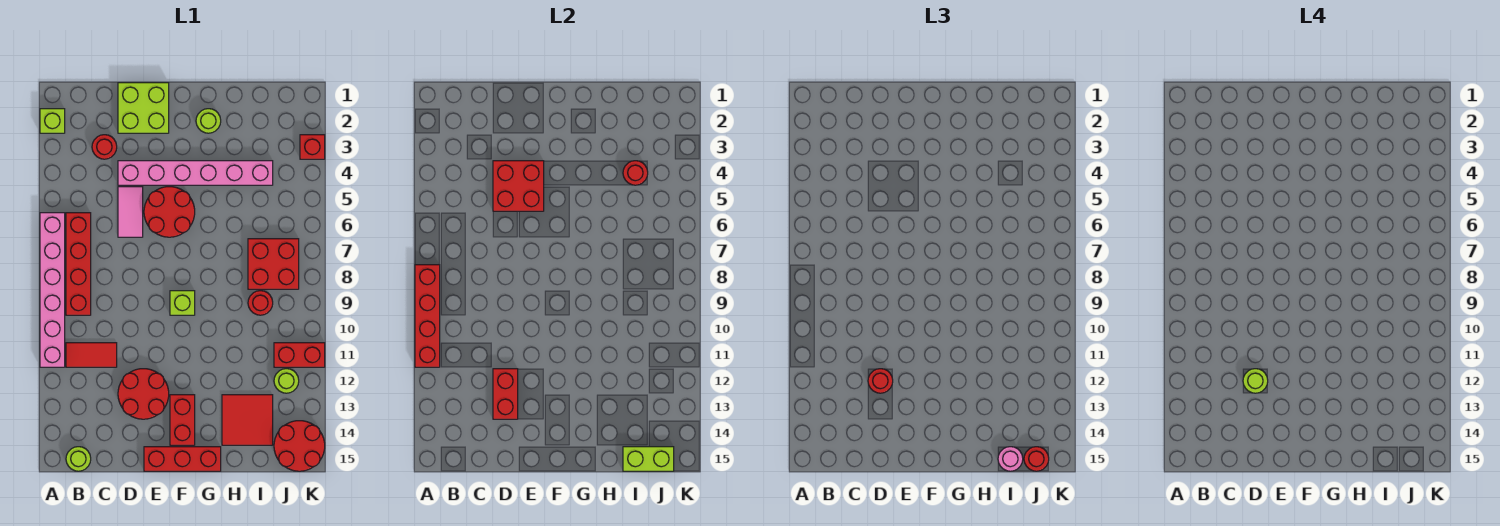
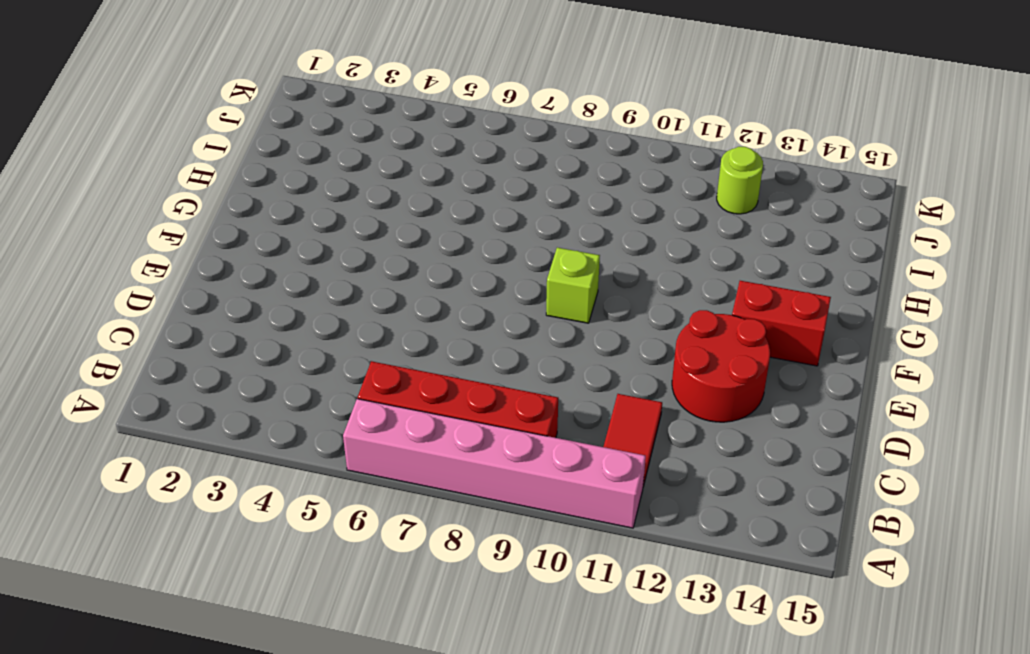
none -> lime brick A2 level 1
none -> lime round brick B15 level 1
none -> red round brick C3 level 1
none -> lime brick D1:E2 level 1

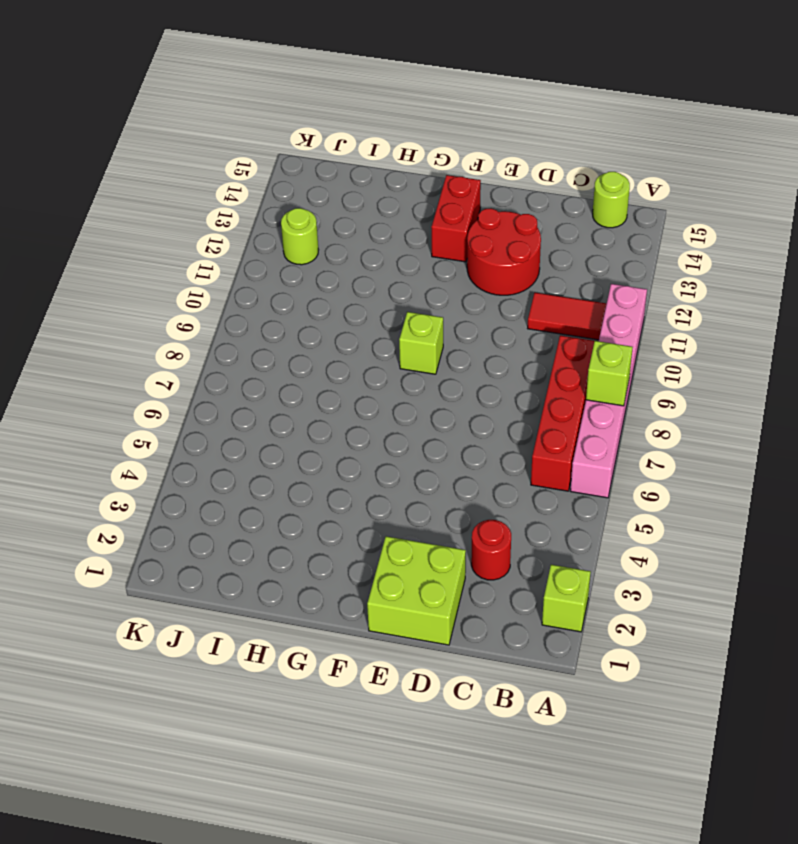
lime brick A8 level 2 -> red brick A8:A11 level 2
none -> pink brick D4:I4 level 1
none -> pink tile D5:D6 level 1
none -> red round brick E5:F6 level 1
none -> red brick E15:G15 level 1

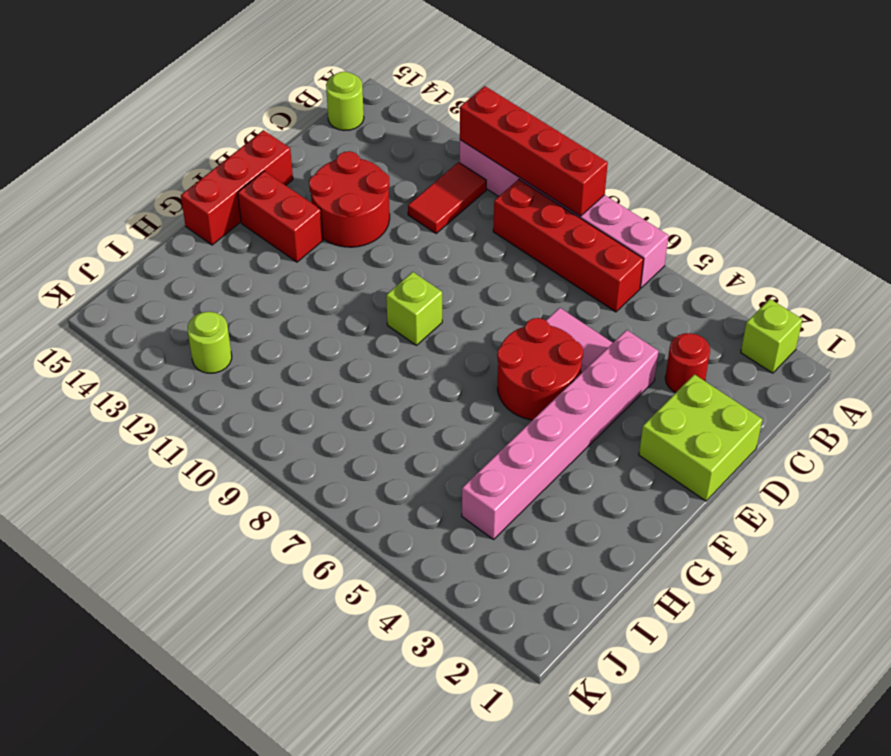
none -> lime round brick G2 level 1
none -> red tile H13:I14 level 1
none -> red brick I7:J8 level 1
none -> red round brick I9 level 1

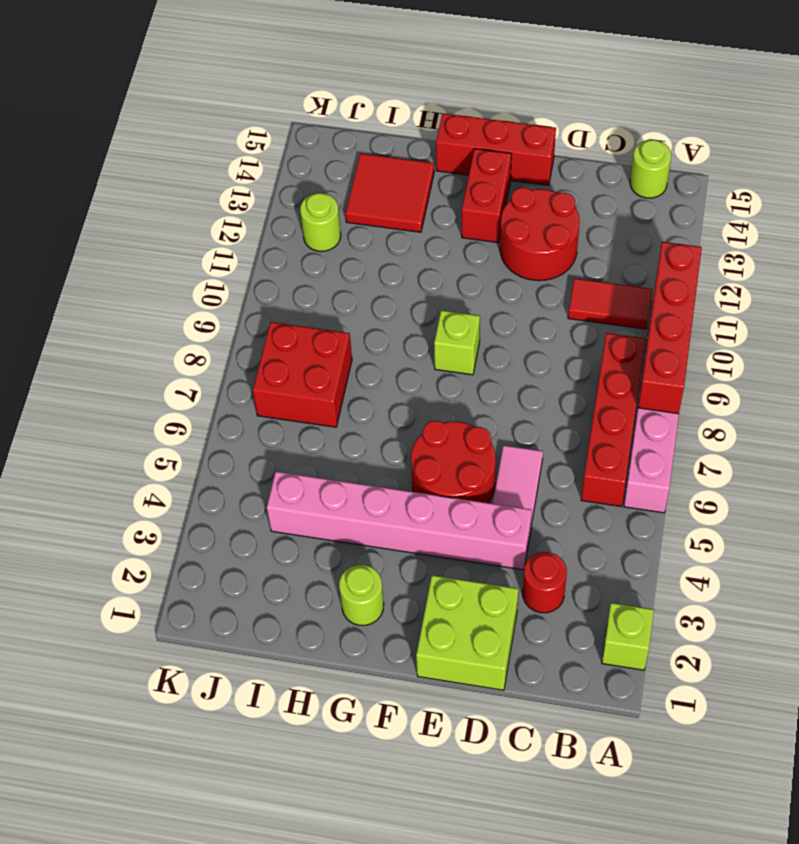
none -> red round brick I9 level 1
none -> red brick J11:K11 level 1
none -> red round brick J14:K15 level 1
none -> red brick K3 level 1

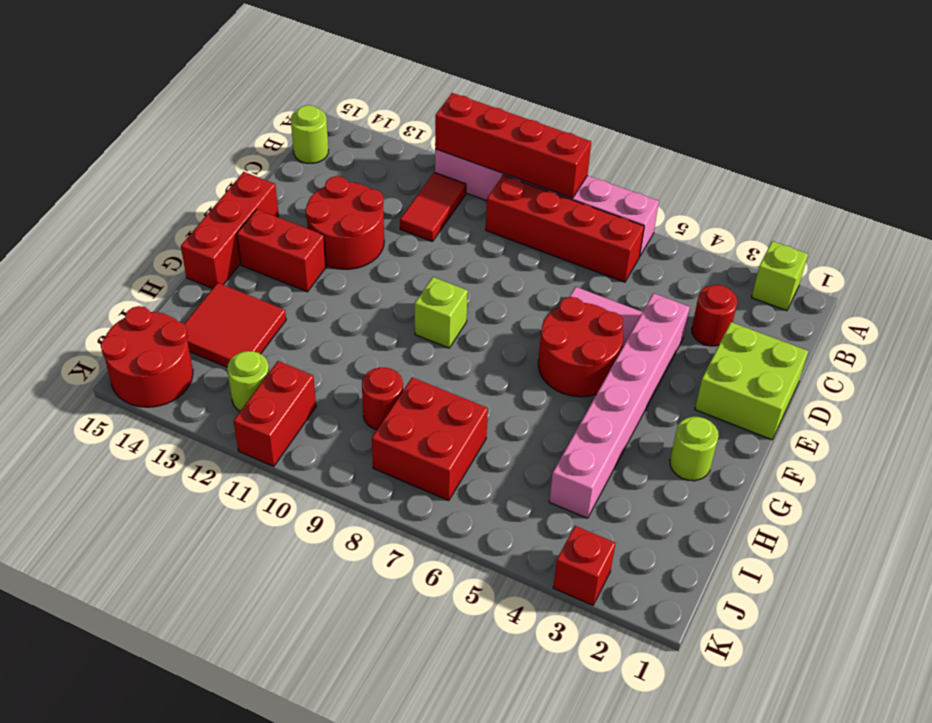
none -> red brick D4:E5 level 2
none -> red brick D12:D13 level 2
none -> red round brick I4 level 2
none -> lime brick I15:J15 level 2

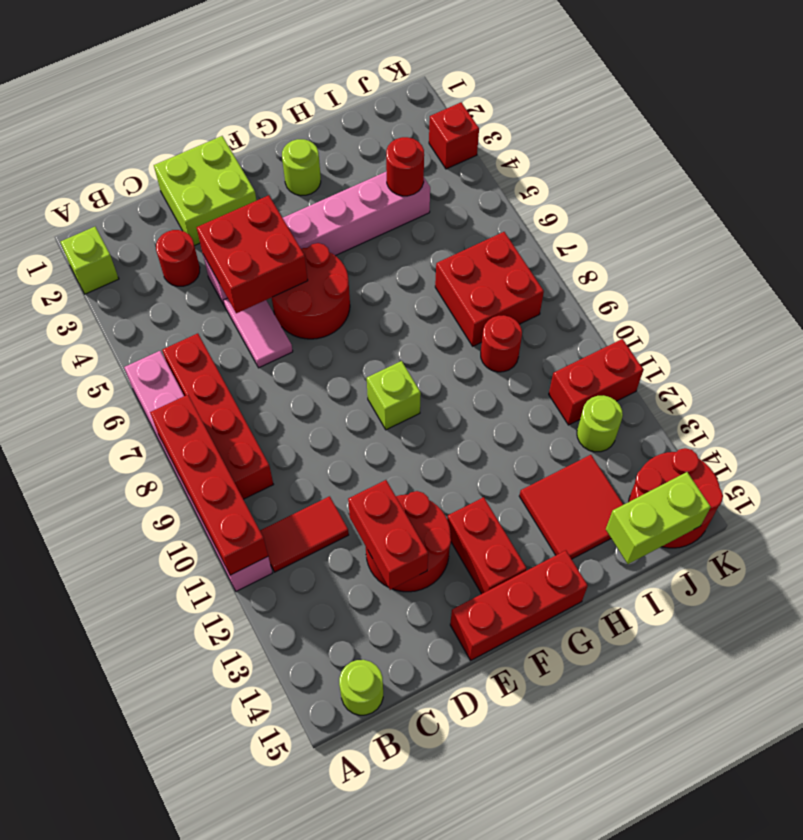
none -> red round brick D12 level 3
none -> pink round brick I15 level 3
none -> red round brick J15 level 3
none -> lime round brick D12 level 4

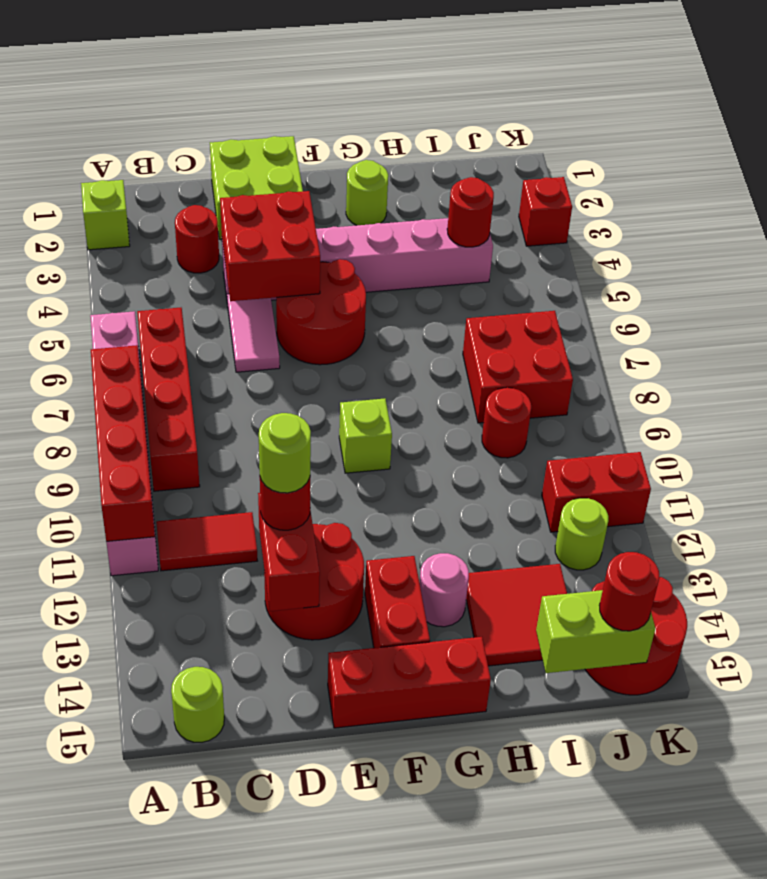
pink round brick G13 level 1 -> pink round brick I15 level 3

